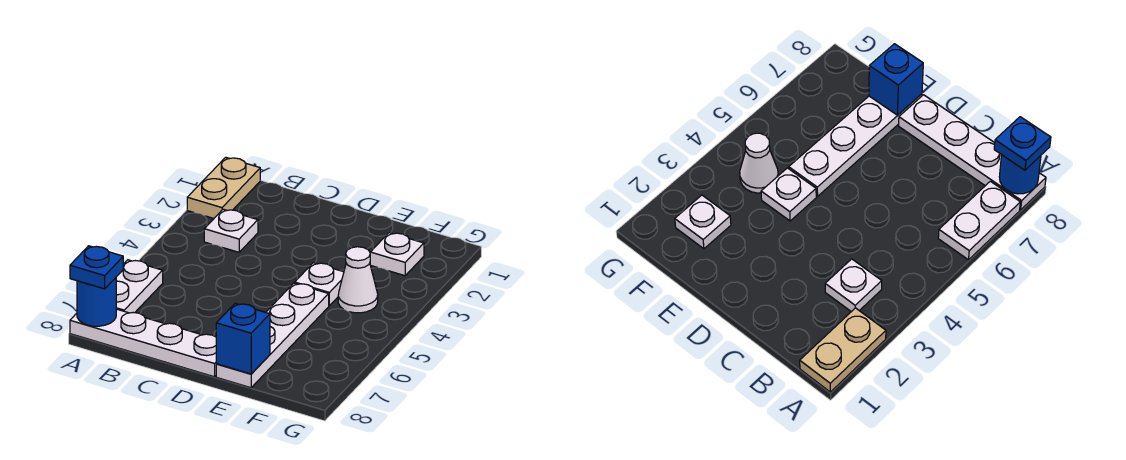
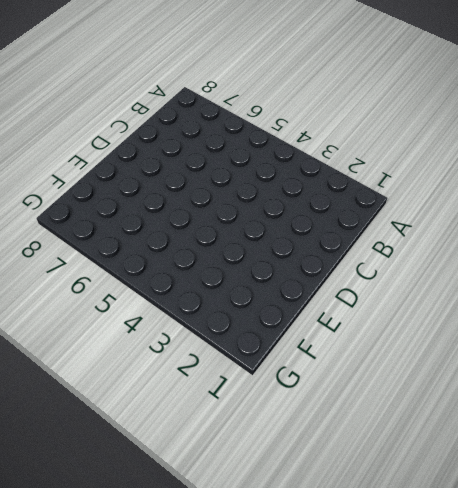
none -> tan plate A1:A2 level 1
none -> white plate A6:A7 level 1

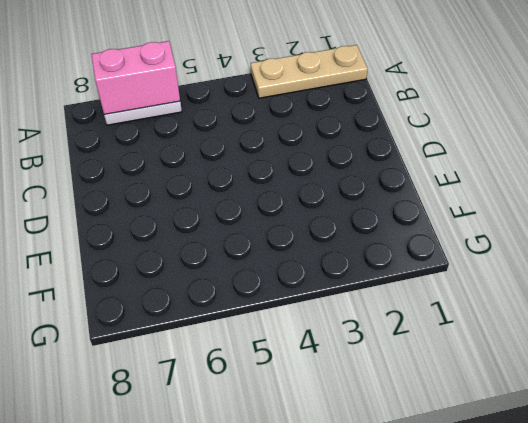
tan plate A1:A3 level 1 -> tan plate A1:A2 level 1
pink brick A6:A7 level 2 -> none
none -> white plate A8:D8 level 1
none -> white plate B3 level 1

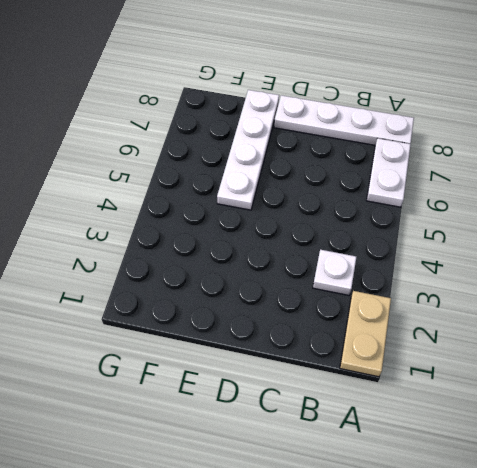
none -> white plate E4 level 1
none -> white plate F2 level 1

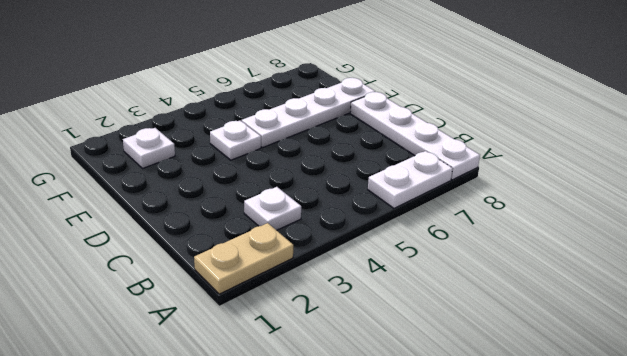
none -> white cone F4 level 1
none -> blue round brick A8 level 2

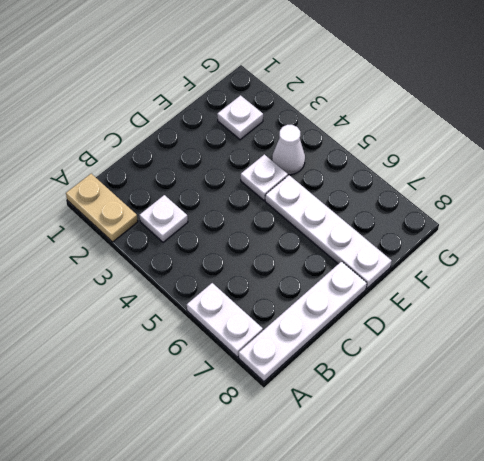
none -> blue round brick A8 level 2
none -> blue brick E8 level 2

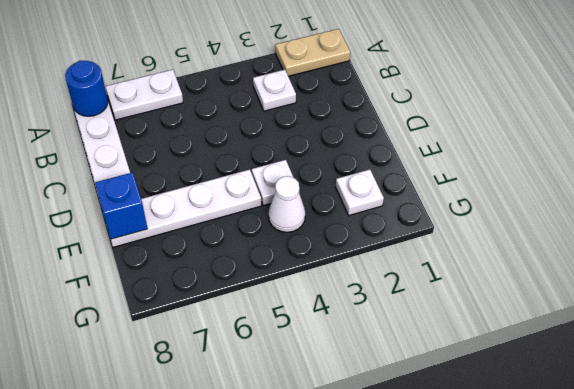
none -> blue plate A8 level 3

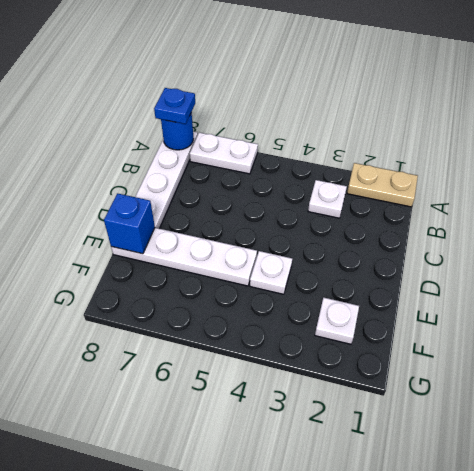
none -> white cone F4 level 1

